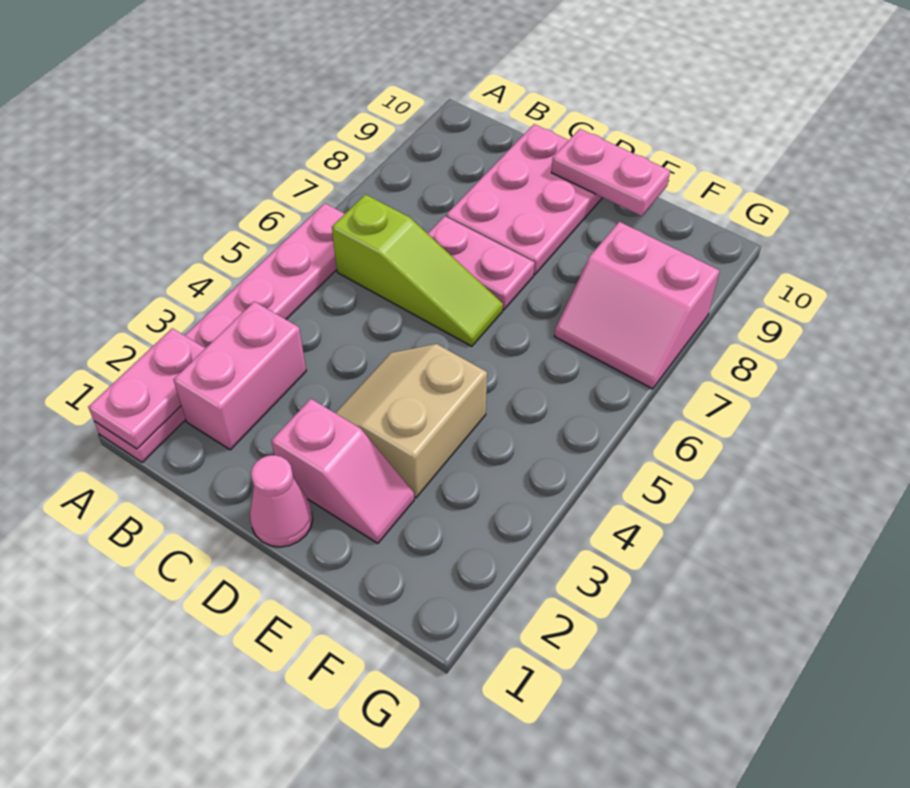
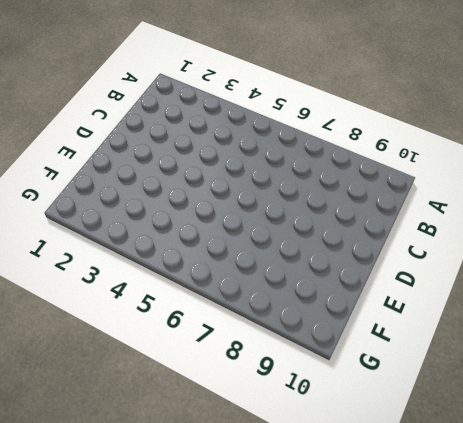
none -> pink plate A1:A6 level 1
none -> pink brick B2:B3 level 1

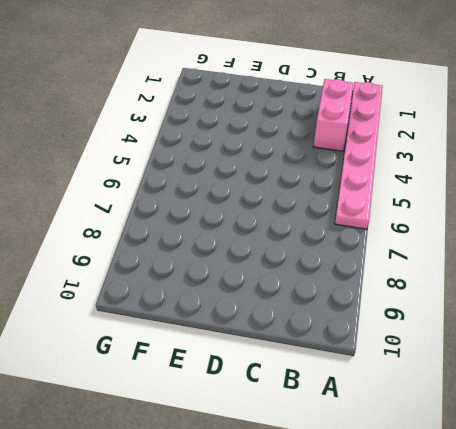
none -> lime slope B6:D6 level 1 top B
none -> pink plate C7:D7 level 1

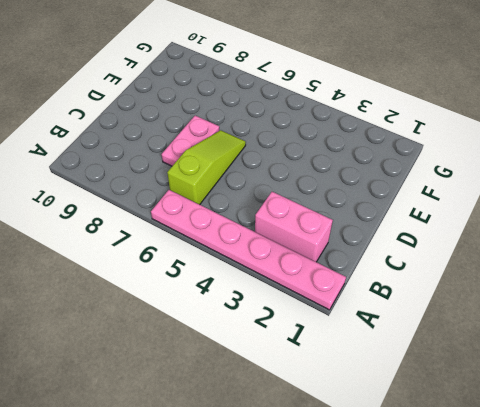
none -> pink plate C8:D10 level 1
none -> pink cone D1 level 1

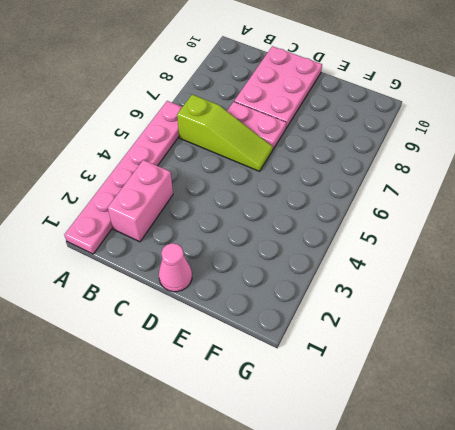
none -> pink slope D2:E2 level 1 top D
none -> tan slope D3:E4 level 1 top E

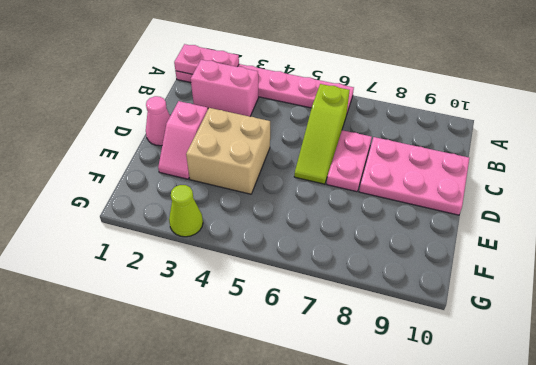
tan brick D3:E4 level 1 -> tan slope D3:E4 level 1 top E
lime cone G3 level 1 -> none
none -> pink slope F7:G8 level 1 top 8
none -> pink plate D10:E10 level 2

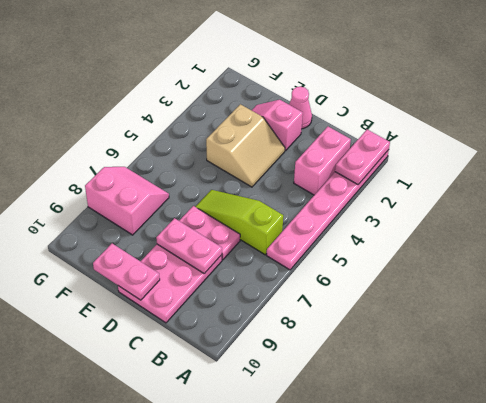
pink plate C8:D8 level 2 -> none

